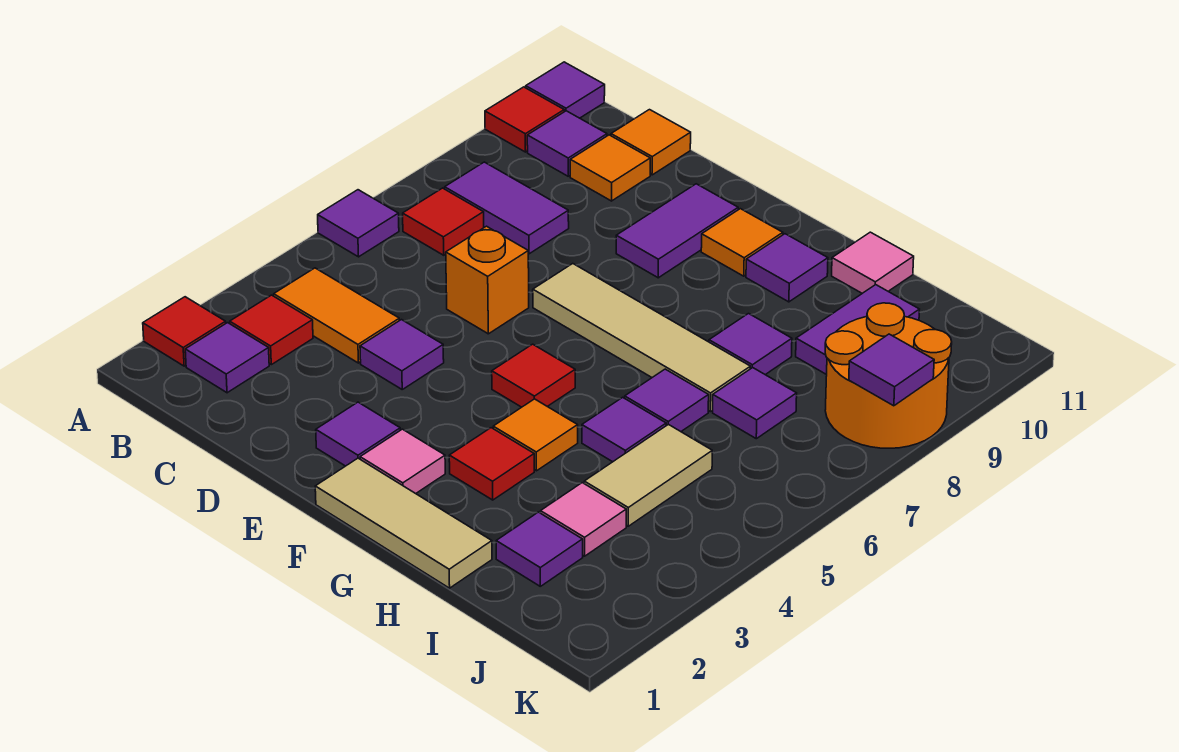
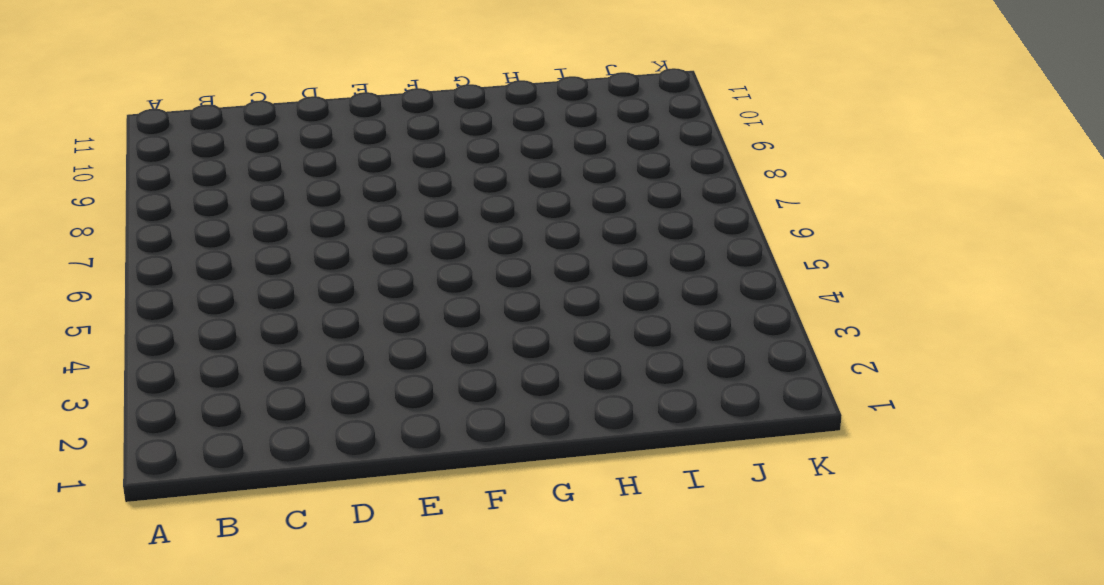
none -> red tile A2 level 1
none -> purple tile A6 level 1
none -> red tile A10 level 1
none -> purple tile A11 level 1

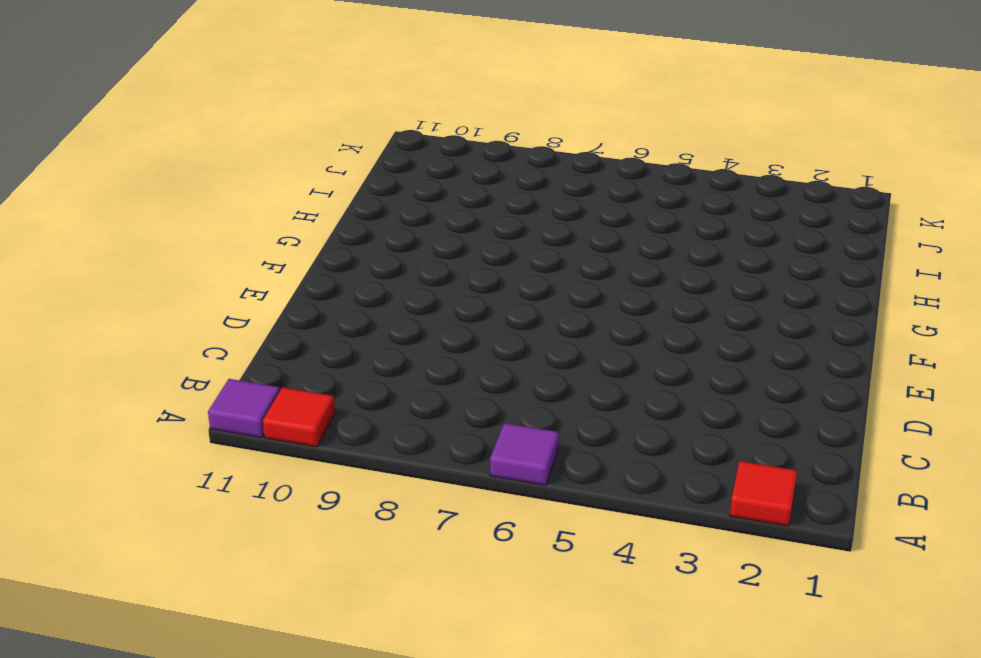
none -> purple tile B2 level 1
none -> red tile B3 level 1
none -> orange tile B4:C4 level 1
none -> red tile B7 level 1

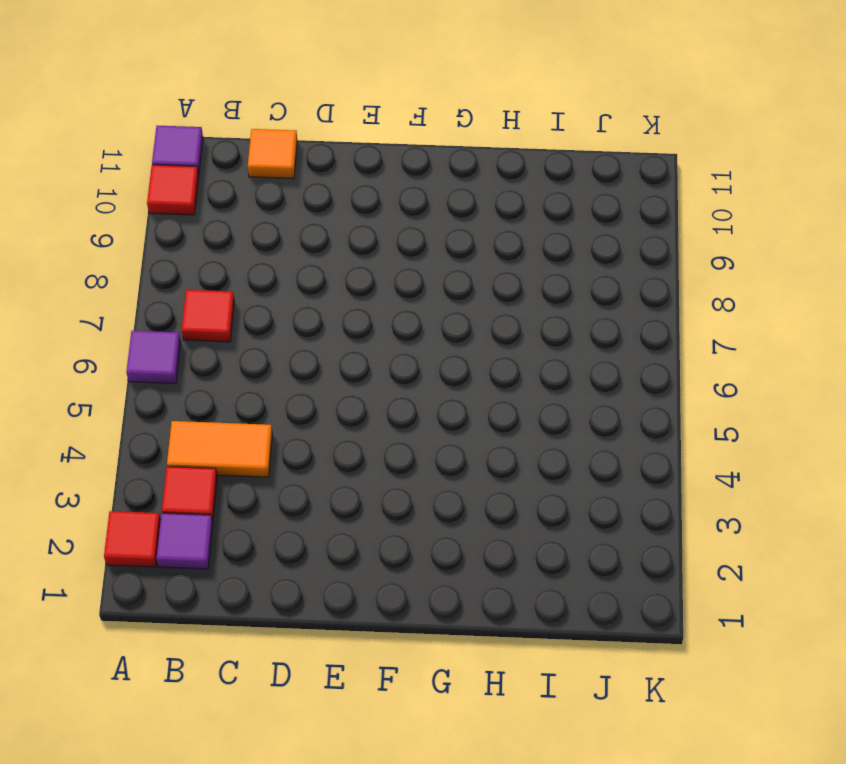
none -> purple tile B8:C8 level 1
none -> purple tile B10 level 1
none -> orange tile C10 level 1
none -> purple tile D4 level 1

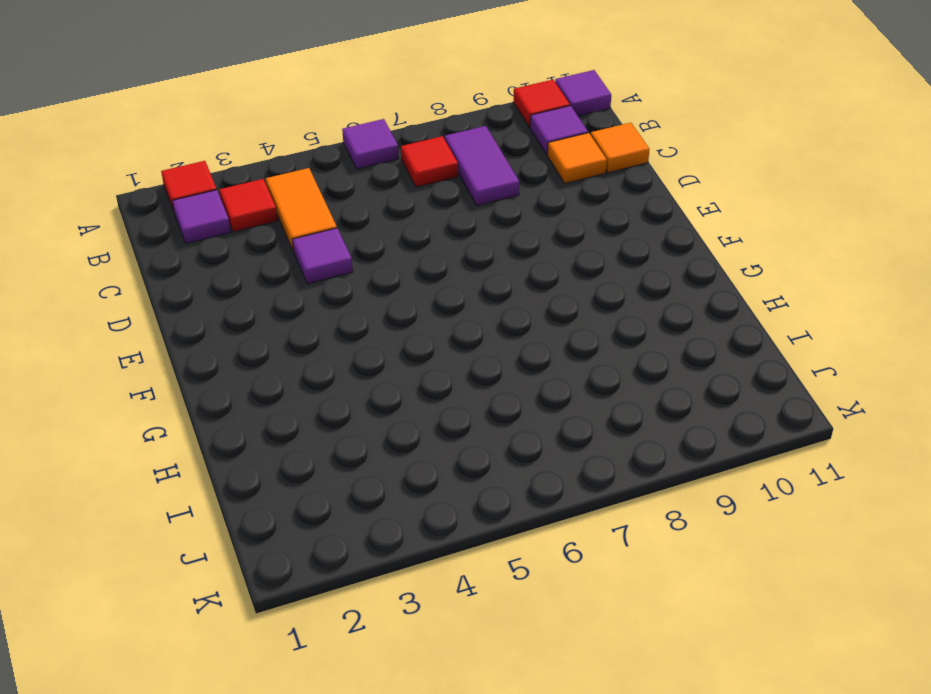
none -> orange brick D6 level 1
none -> purple tile E2 level 1
none -> tan tile E7:H7 level 1
none -> purple tile E9:E10 level 1

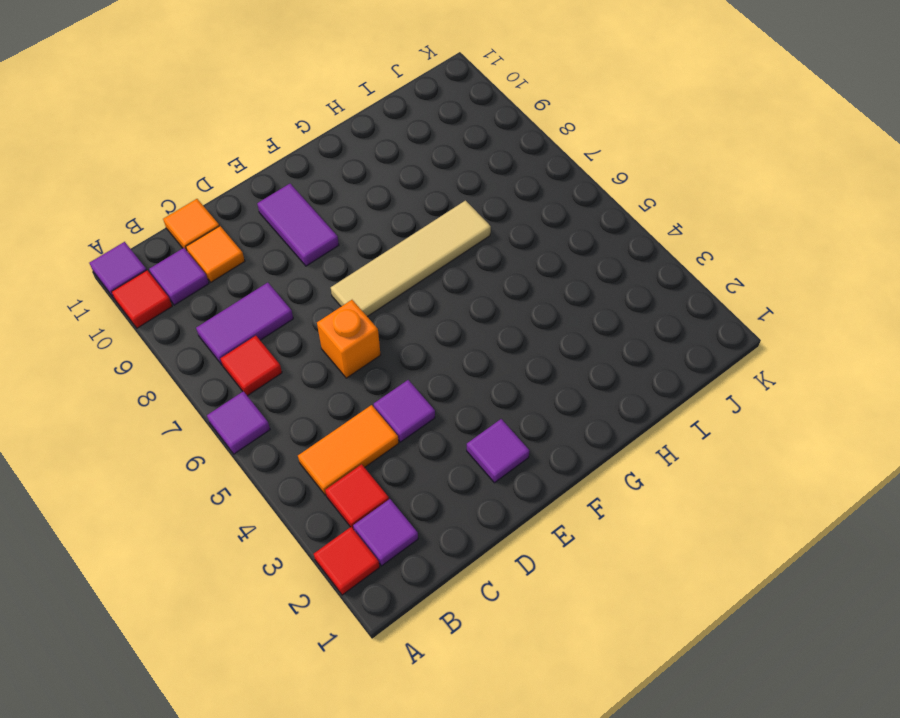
none -> tan tile F1:H1 level 1
none -> pink tile F2 level 1
none -> red tile F5 level 1
none -> orange tile F10 level 1

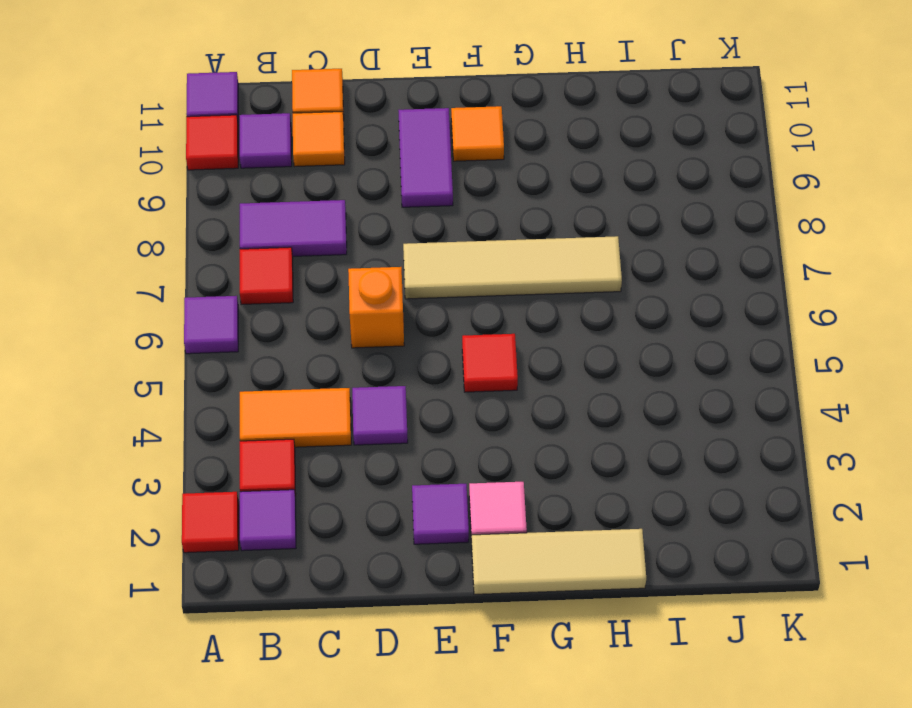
none -> red tile G3 level 1
none -> orange tile G4 level 1
none -> purple tile G10 level 1
none -> purple tile H5 level 1

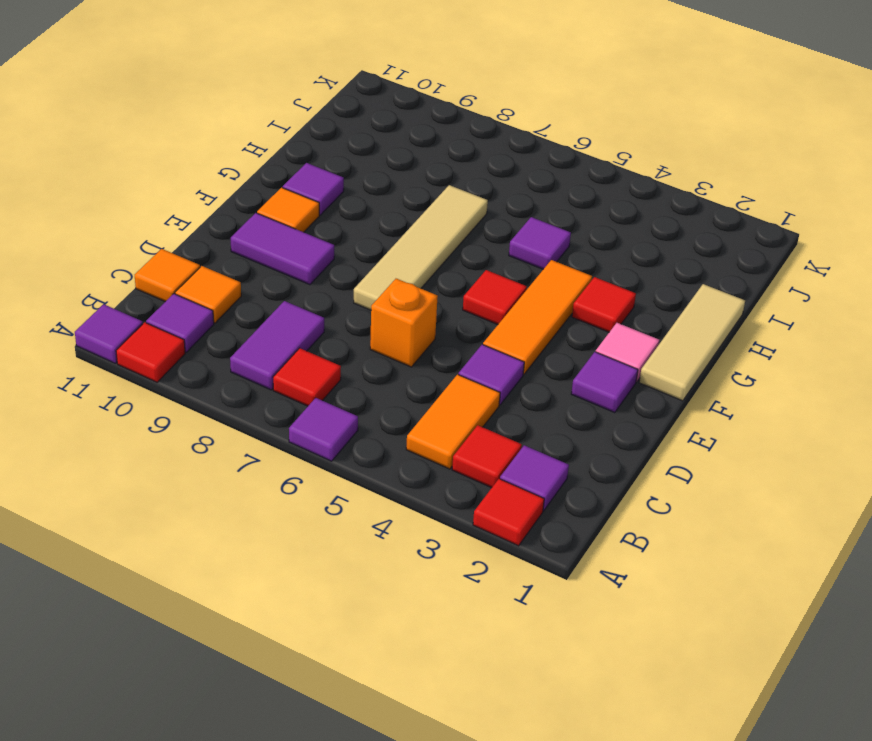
orange tile E4:G4 level 1 -> orange tile G4 level 1
none -> purple tile H6 level 1
none -> purple tile H8 level 1
none -> pink tile H11 level 1
none -> purple tile I2 level 1

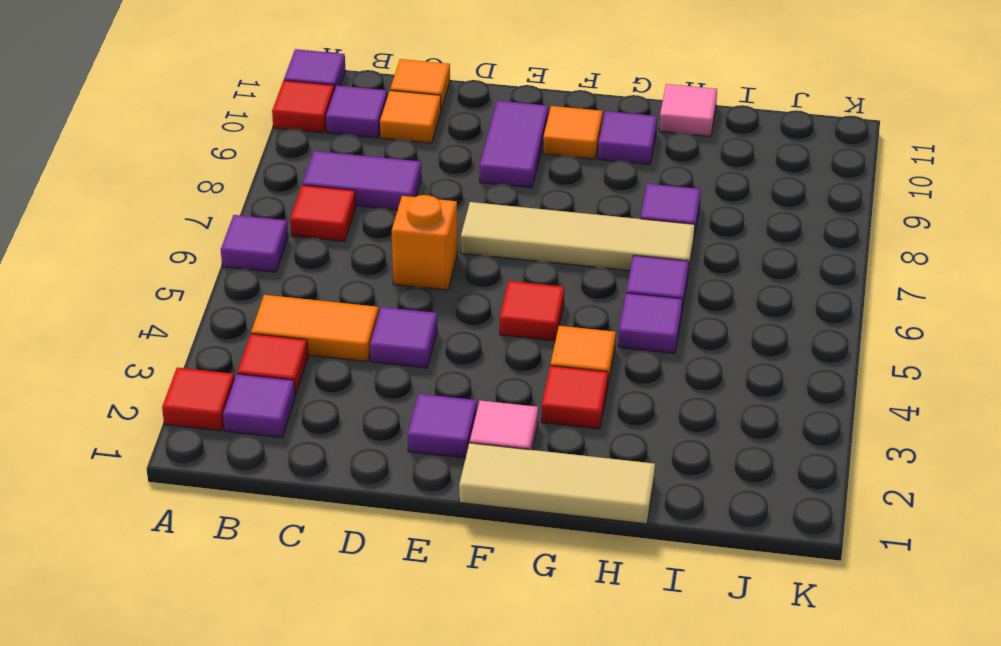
none -> purple tile I2 level 1
none -> pink tile I3 level 1
none -> tan tile I4:I5 level 1
none -> purple tile I7 level 1

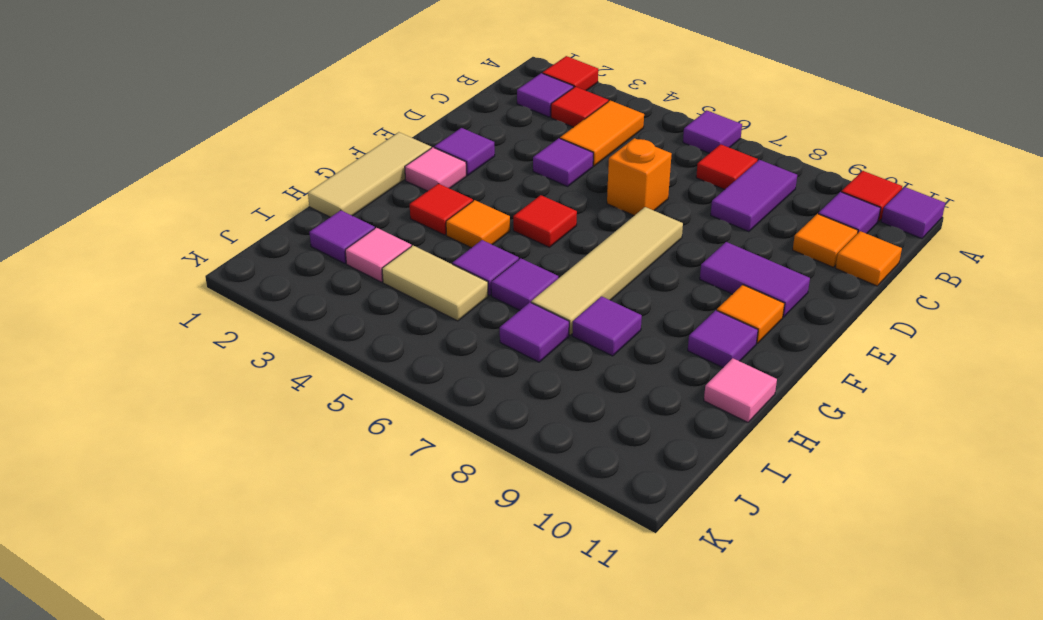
none -> purple tile I9:I10 level 1
none -> orange round brick J8:K9 level 1
none -> purple tile K8 level 2

